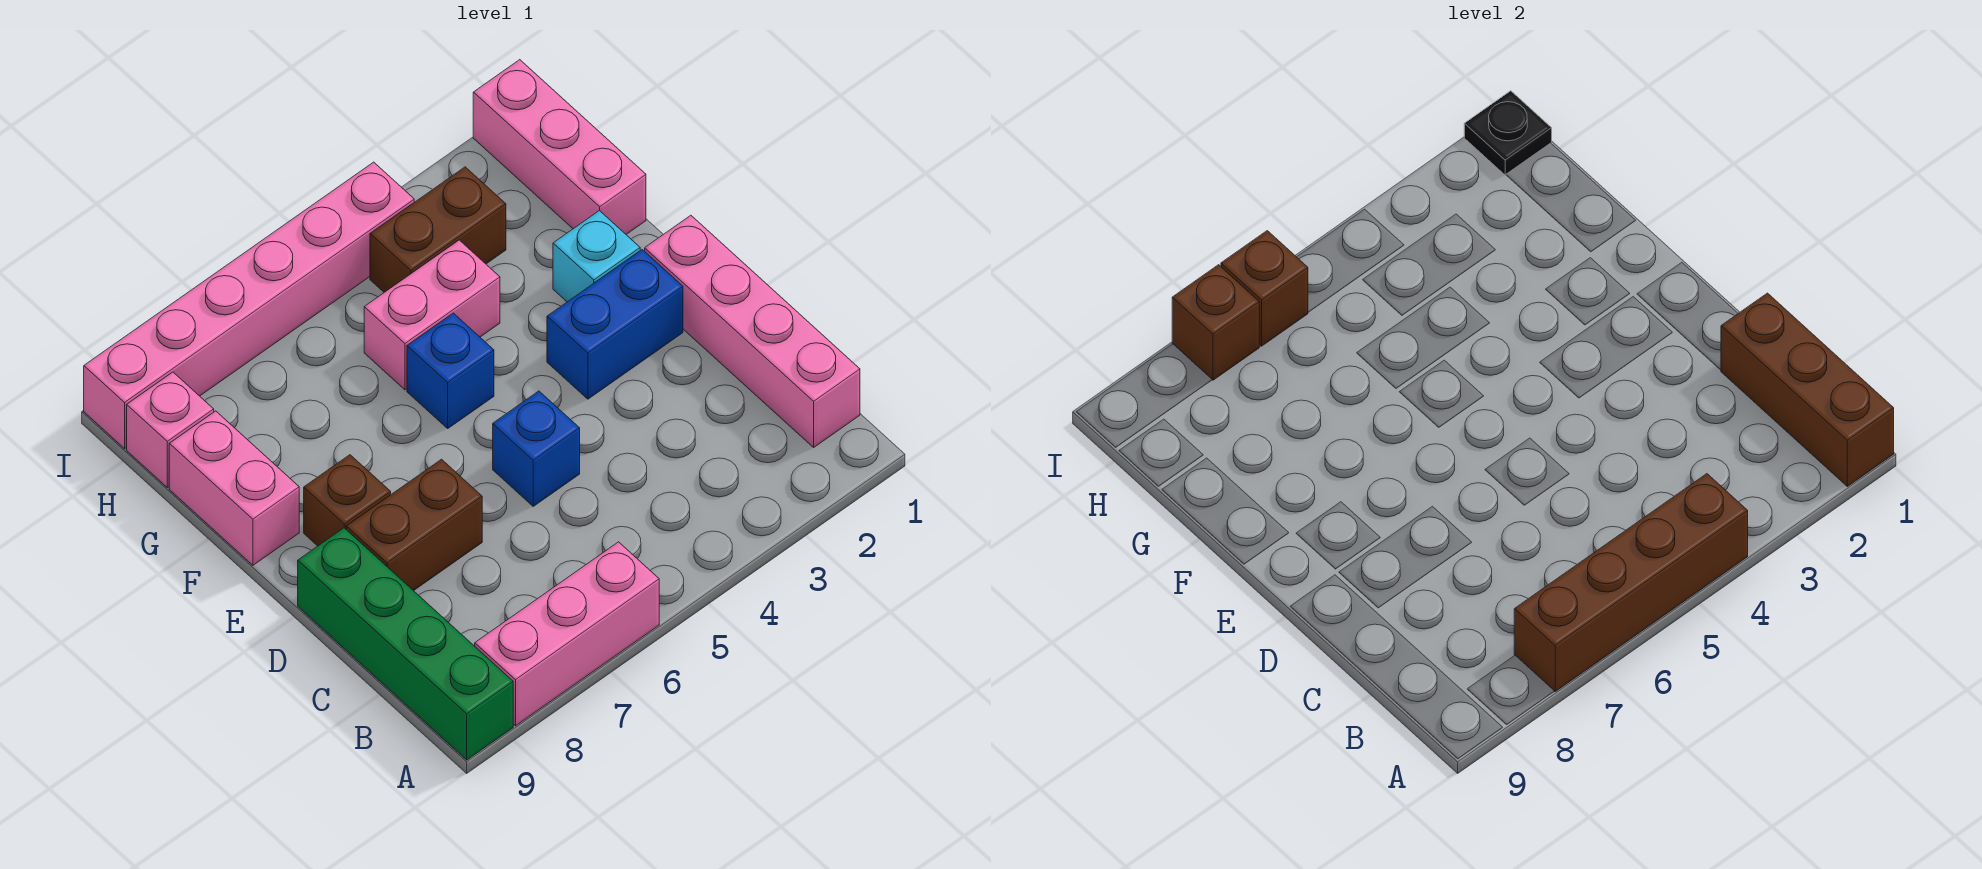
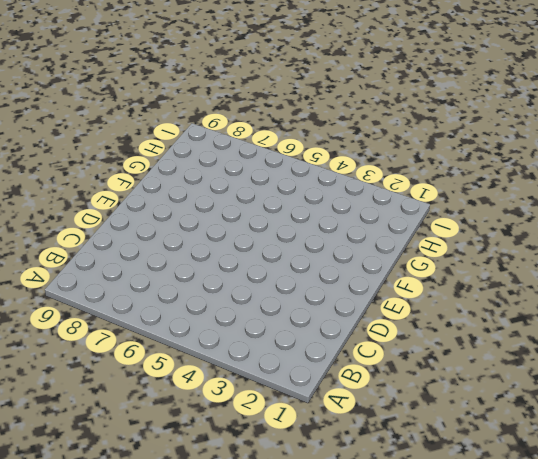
none -> pink brick A6:A8 level 1
none -> green brick A9:D9 level 1
none -> pink brick B1:E1 level 1

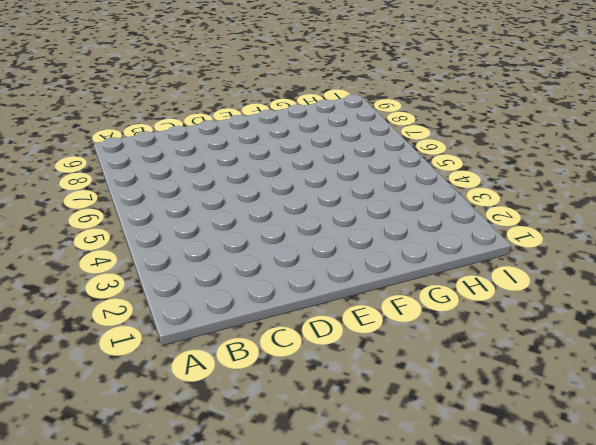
none -> pink brick A6:A8 level 1
none -> green brick A9:D9 level 1
none -> pink brick B1:E1 level 1

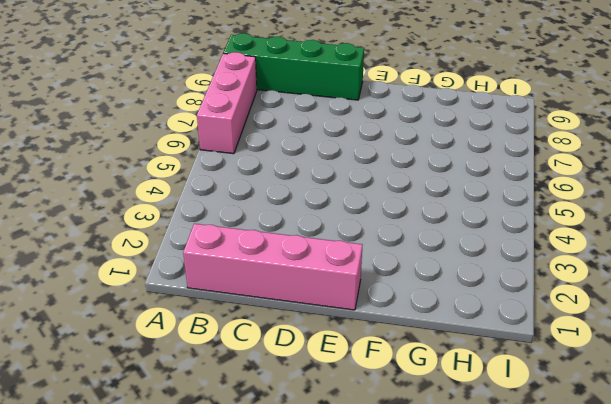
none -> blue brick D5 level 1
none -> brown brick D7:D8 level 1
none -> blue brick E2:E3 level 1

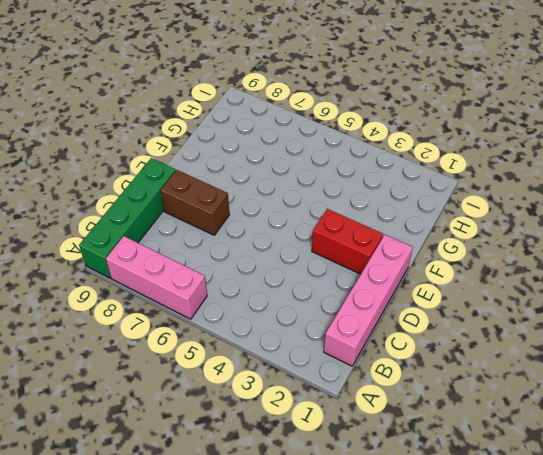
red brick E2:E3 level 1 -> blue brick E2:E3 level 1
none -> blue brick D5 level 1
none -> brown brick E8 level 1
none -> cyan brick F2 level 1

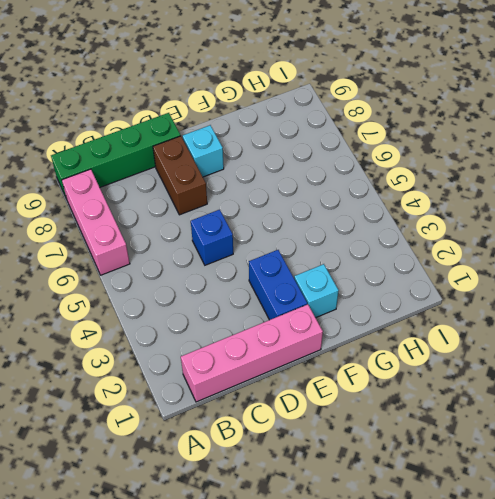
cyan brick E8 level 1 -> brown brick E8 level 1
none -> blue brick F5 level 1
none -> pink brick F9:G9 level 1
none -> pink brick G1:I1 level 1

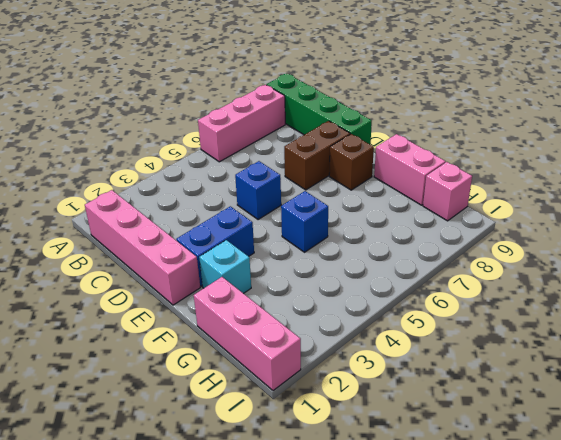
none -> pink brick G4:G5 level 1
none -> brown brick H3:H4 level 1
none -> pink brick I4:I9 level 1

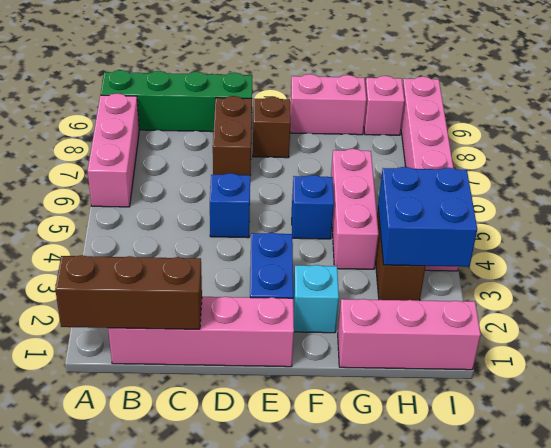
pink brick G4:G6 level 1 -> pink brick G4:G5 level 1
blue brick H3:I4 level 2 -> none
none -> brown brick A4:A7 level 2
none -> black plate I1 level 2
none -> brown brick I6 level 2

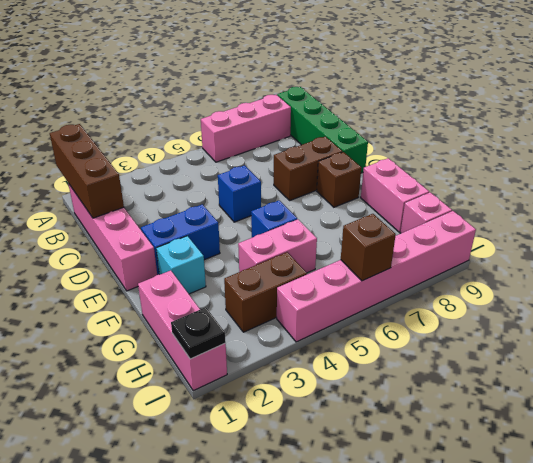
none -> brown brick A4:A7 level 2
none -> brown brick I7 level 2

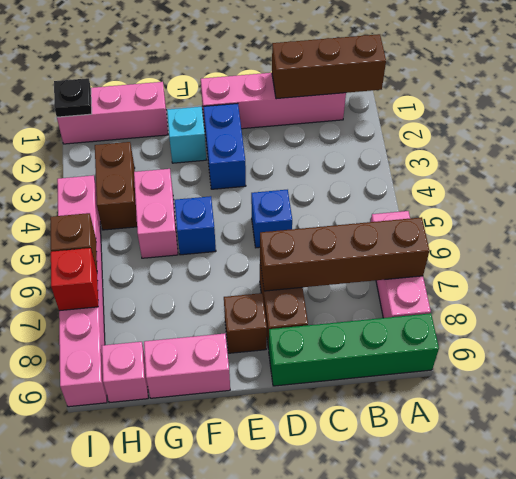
brown brick A7:D7 level 2 -> brown brick A4:A7 level 2
red brick I7 level 2 -> brown brick I7 level 2

